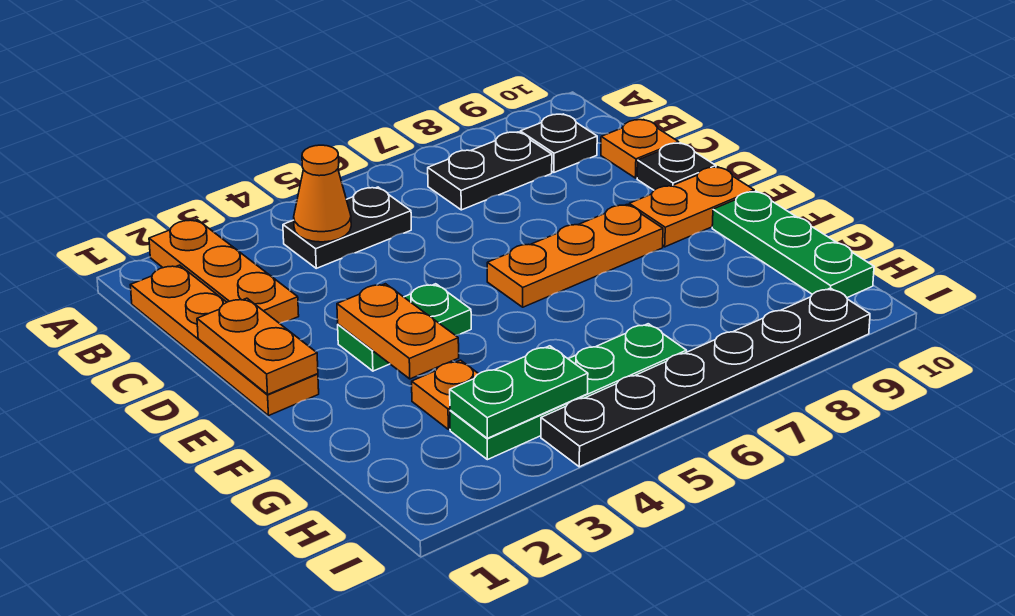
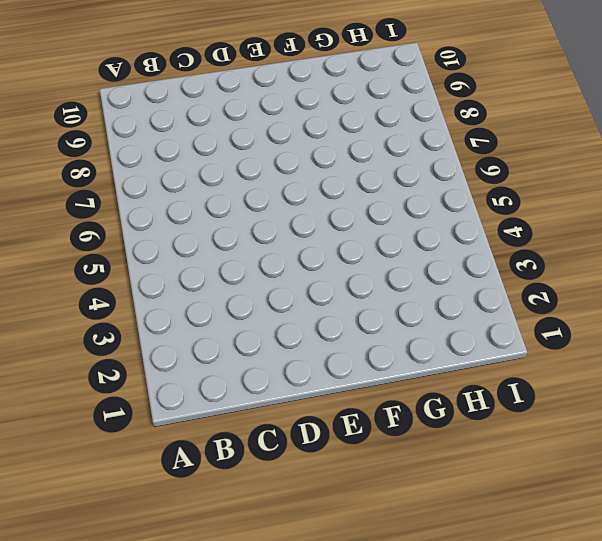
none -> orange plate A2:C2 level 1
none -> orange plate B1:E1 level 1
none -> black plate B4:B5 level 1

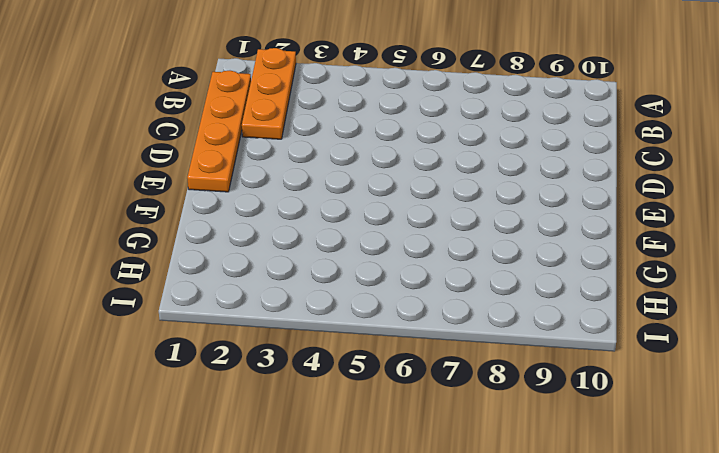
none -> black plate B4:B5 level 1
none -> black plate B7:B8 level 1
none -> black plate B9 level 1

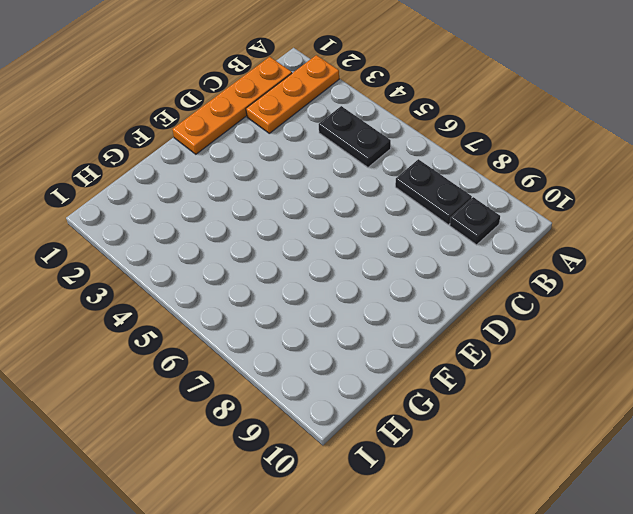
none -> orange plate C10 level 1
none -> black plate D10 level 1
none -> green plate E3:E4 level 1

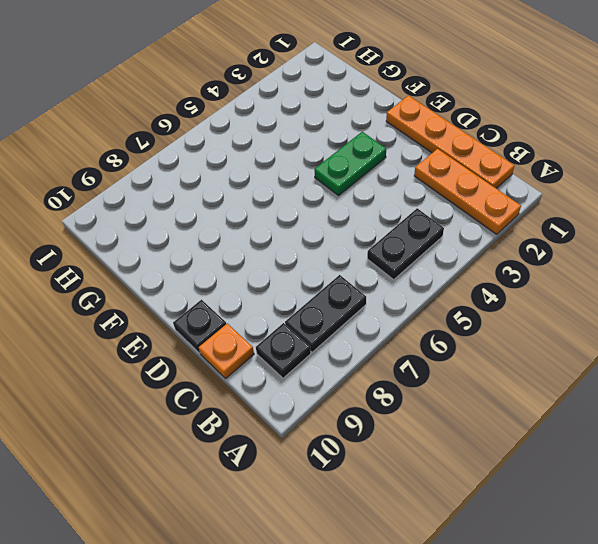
none -> orange plate E6:E8 level 1
none -> orange plate E9:E10 level 1
none -> green plate F10:H10 level 1

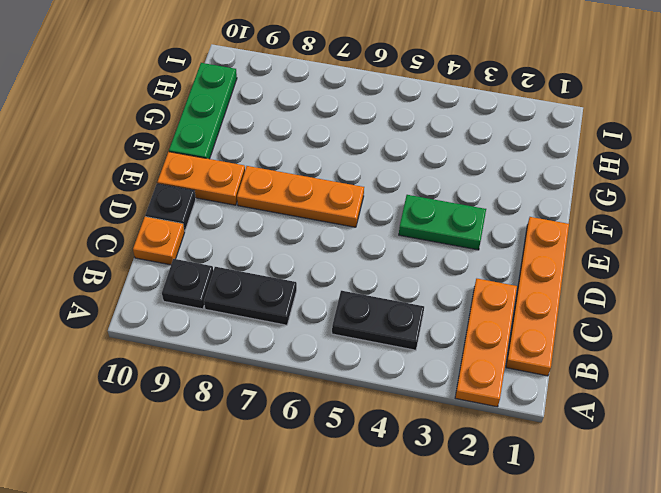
none -> orange plate G3 level 1
none -> green plate H3:H6 level 1
none -> black plate I4:I9 level 1

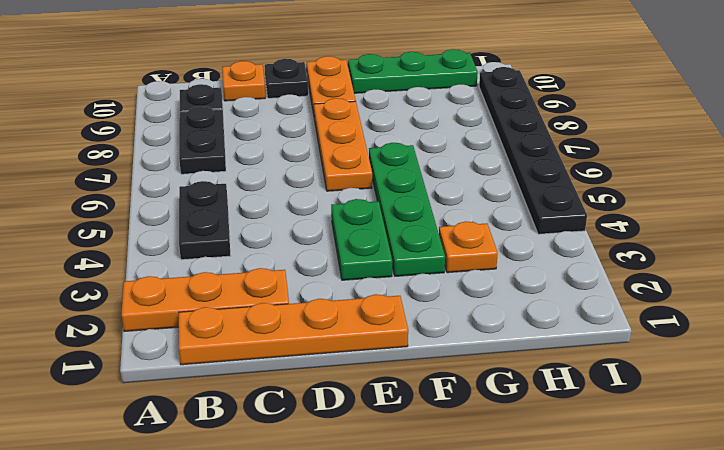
green plate F3:F6 level 1 -> green plate H3:H6 level 1
none -> orange cone B4 level 2
none -> orange plate D1:E1 level 2
none -> orange plate E3:F3 level 2

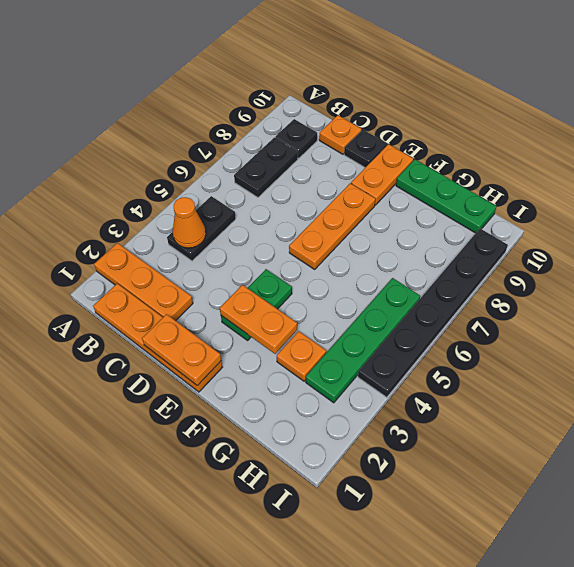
none -> green plate H3:H4 level 2

